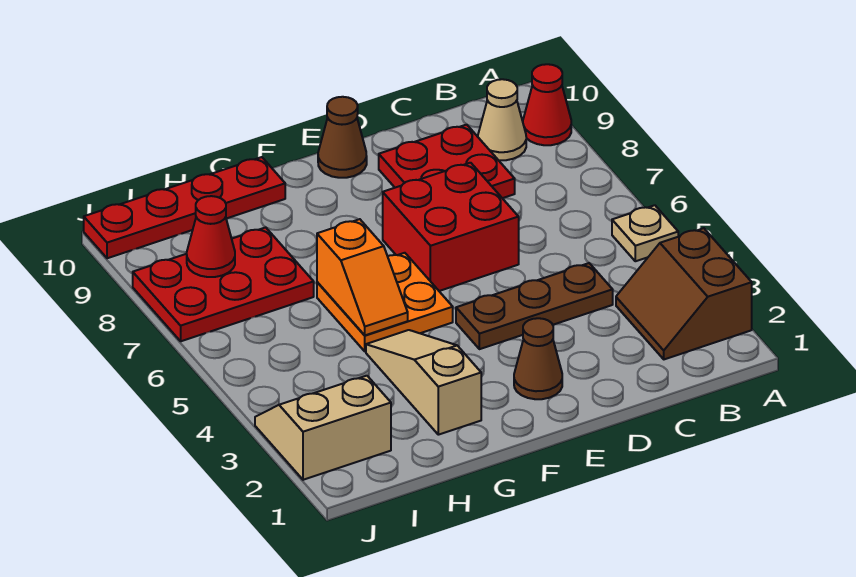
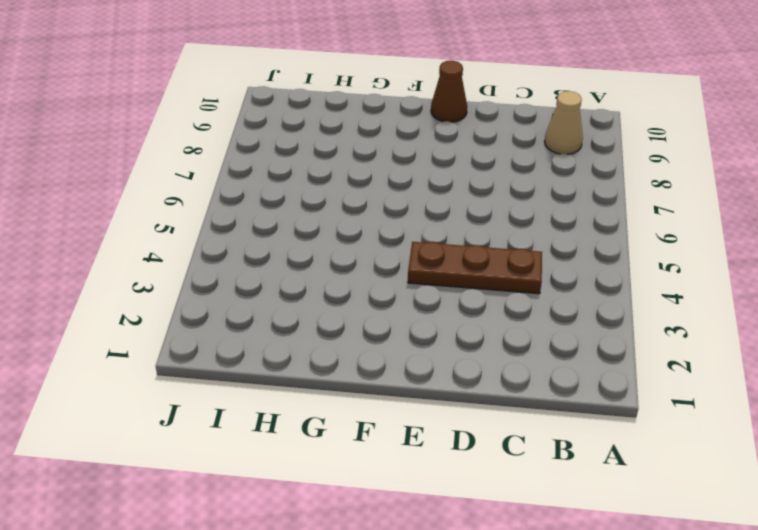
none -> brown slope A2:B3 level 1 top A
none -> tan plate A5 level 1
none -> red cone A9 level 1

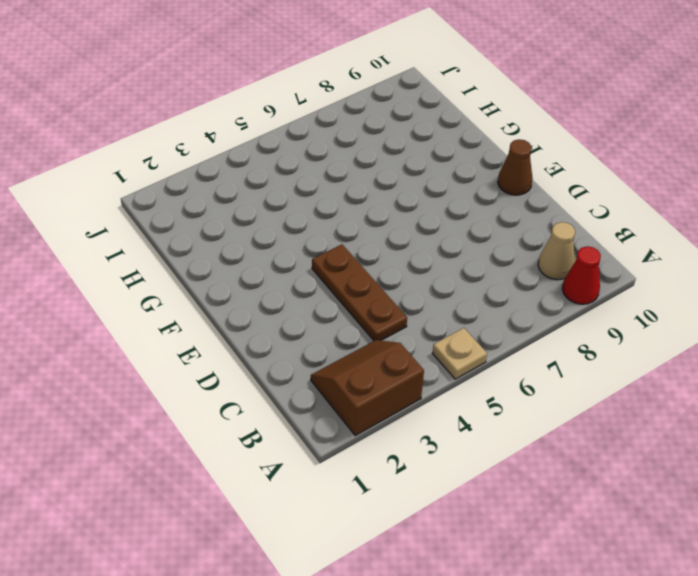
none -> red plate C8:D9 level 1
none -> red brick D6:E7 level 1
none -> brown cone E2 level 1

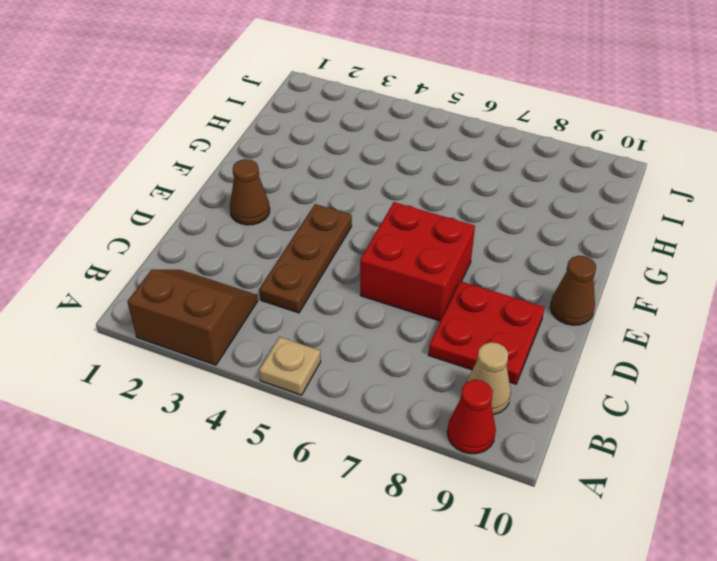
none -> orange plate F5:G6 level 1
none -> tan slope G2:G4 level 1 top 2
none -> red plate G10:J10 level 1

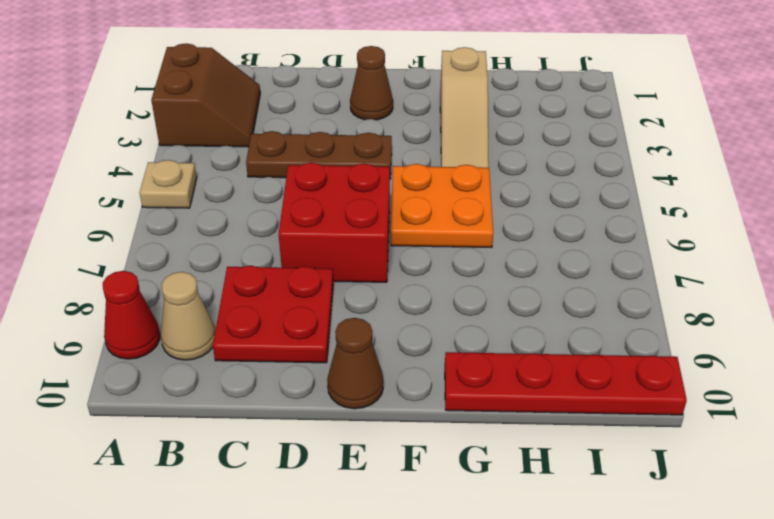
none -> red plate H7:J8 level 1
none -> tan slope I2:J3 level 1 top 2
none -> orange slope G5:G6 level 2 top 6

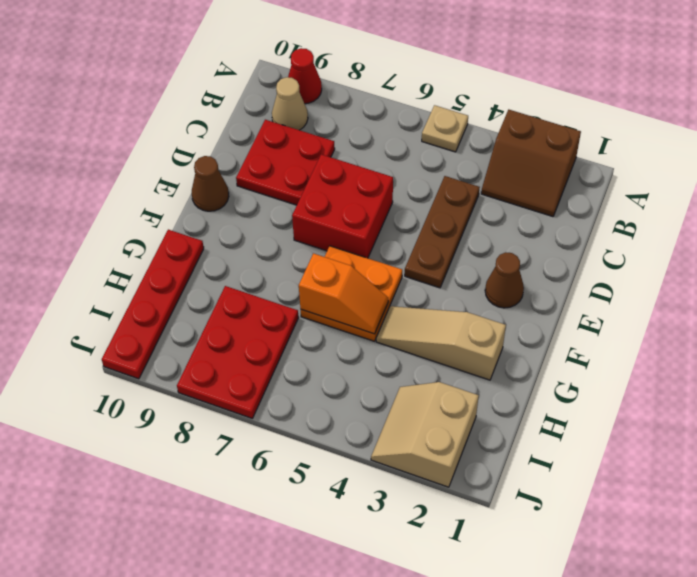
none -> red cone I8 level 2

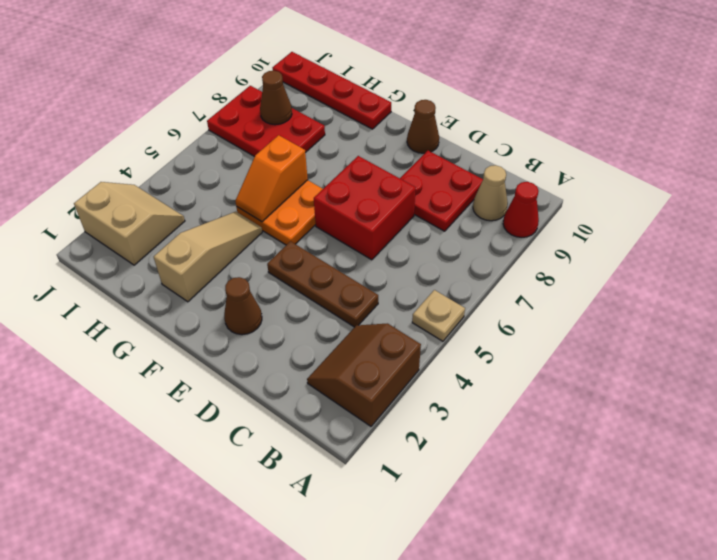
brown cone I8 level 2 -> red cone I8 level 2

